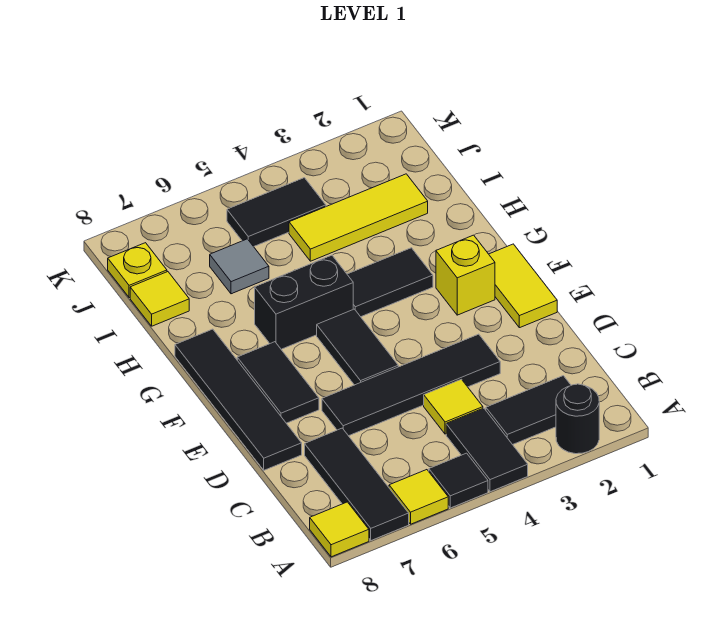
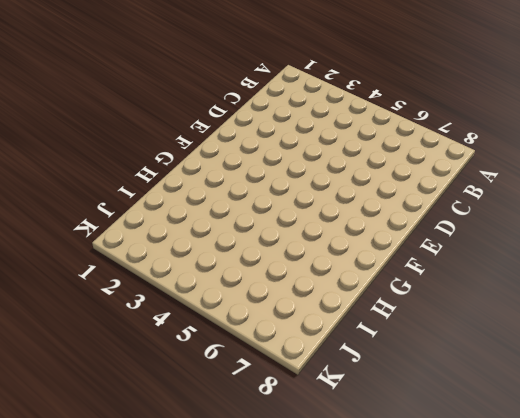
none -> black round brick A2 level 1
none -> black tile A4:B4 level 1
none -> black tile A5 level 1

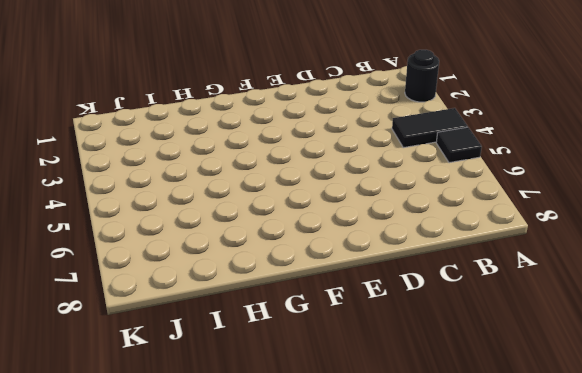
none -> yellow tile A6 level 1
none -> black tile A7:C7 level 1
none -> yellow tile A8 level 1

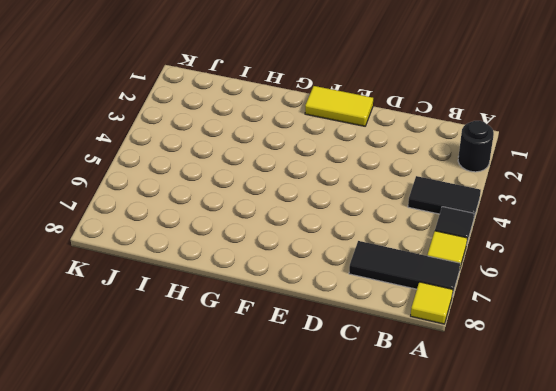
none -> black tile B2:B3 level 1
none -> yellow tile C4 level 1
none -> black tile D3:D6 level 1

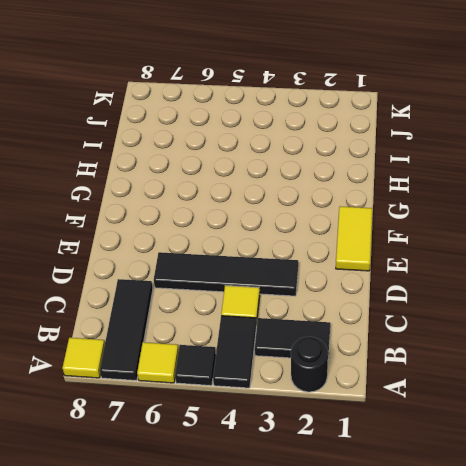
none -> black tile D8:G8 level 1
none -> black tile E5:F5 level 1
none -> black tile E7:F7 level 1

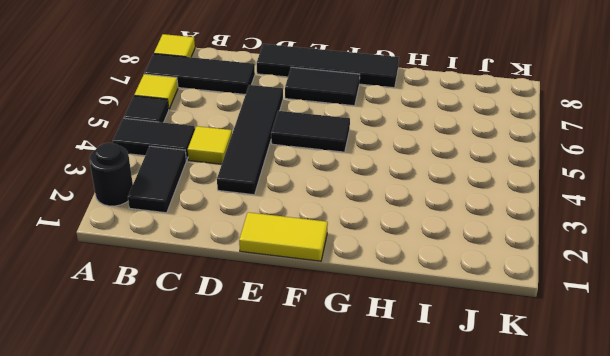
none -> yellow brick F2 level 1
none -> black tile G3:G4 level 1
none -> black brick G5:G6 level 1

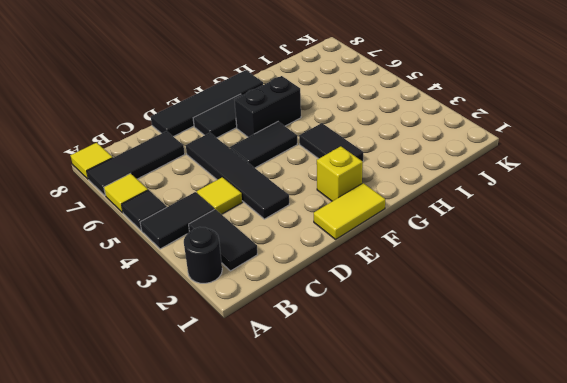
black brick F6:G6 level 1 -> black brick G5:G6 level 1
none -> yellow tile I2:I4 level 1
none -> grey tile I6 level 1
none -> yellow tile I8 level 1

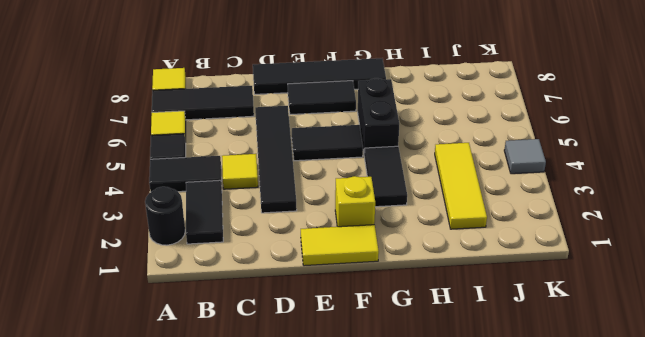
grey tile K4 level 1 -> grey tile I6 level 1
none -> yellow tile I8 level 1
none -> black tile J4:J5 level 1
none -> yellow plate J8 level 1

